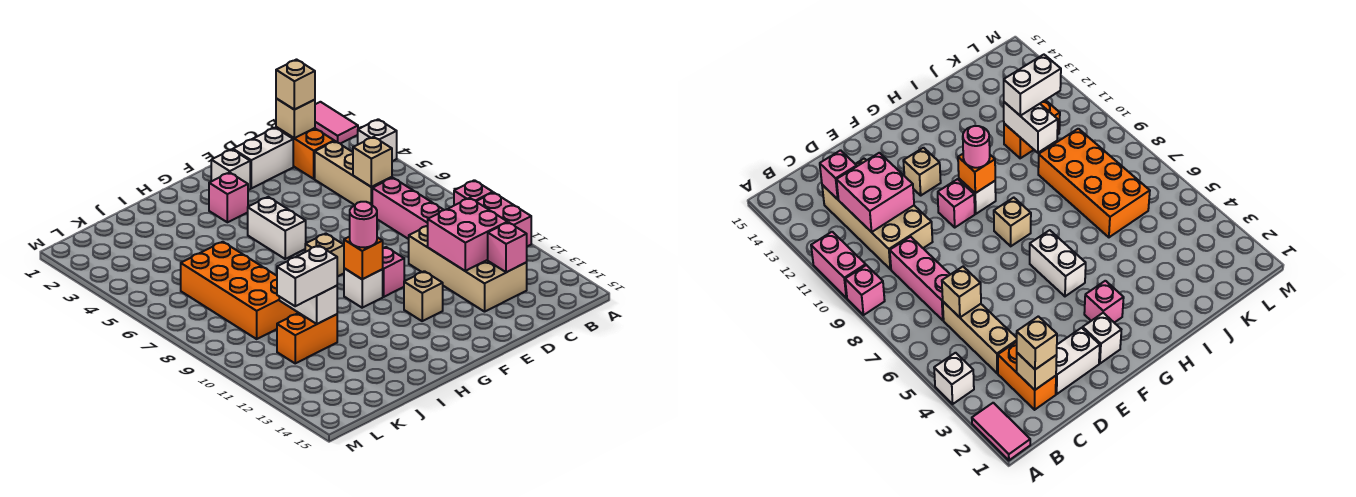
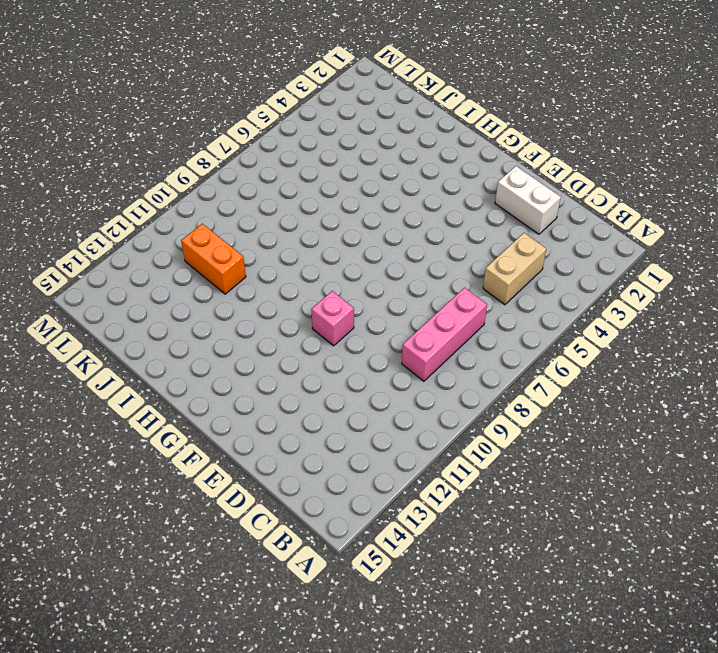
tan brick C4:C5 level 1 -> tan brick C4:C6 level 1
none -> pink tile A1:A2 level 1
none -> white brick A4 level 1
none -> pink brick A9 level 1

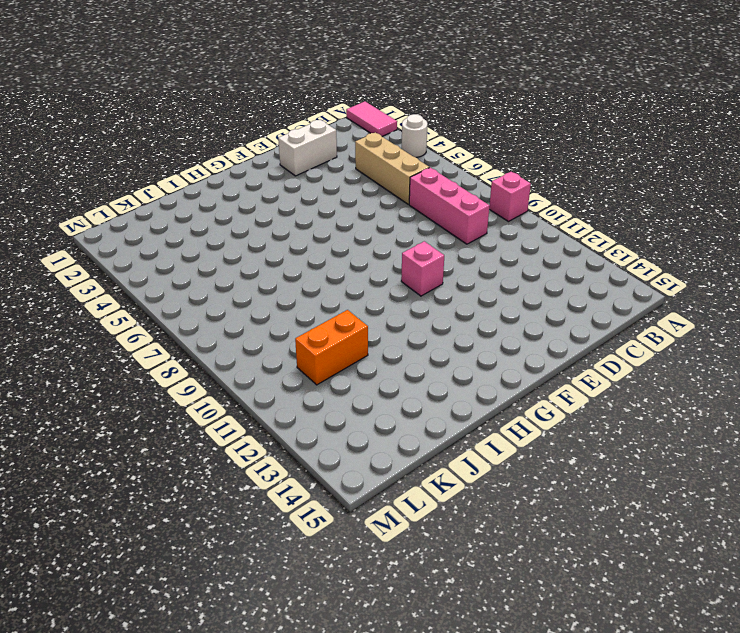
white round brick A4 level 1 -> white brick A4 level 1
none -> pink brick A10:A11 level 1
none -> orange brick C2:C3 level 1
none -> tan brick C10:D13 level 1

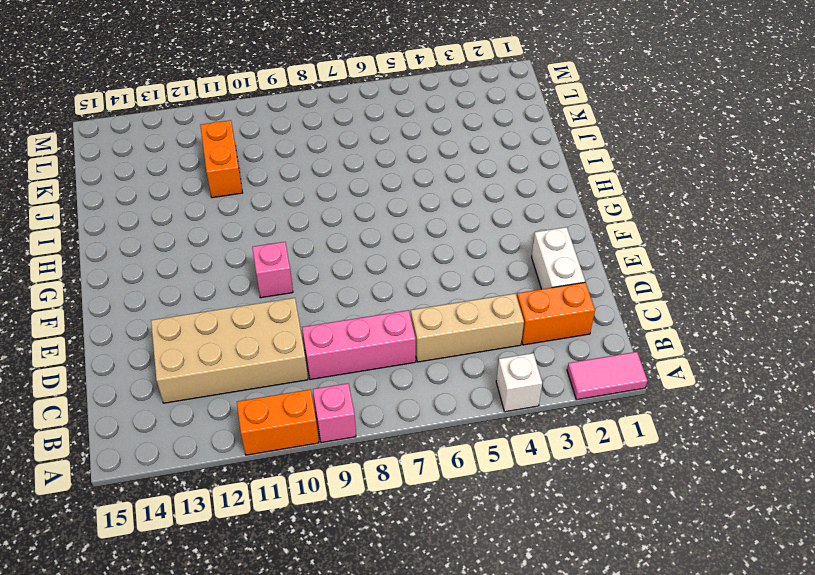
orange brick A10:A11 level 1 -> pink brick A10:A11 level 1
none -> white brick F2 level 1
none -> tan brick F12 level 1
none -> pink brick G3 level 1

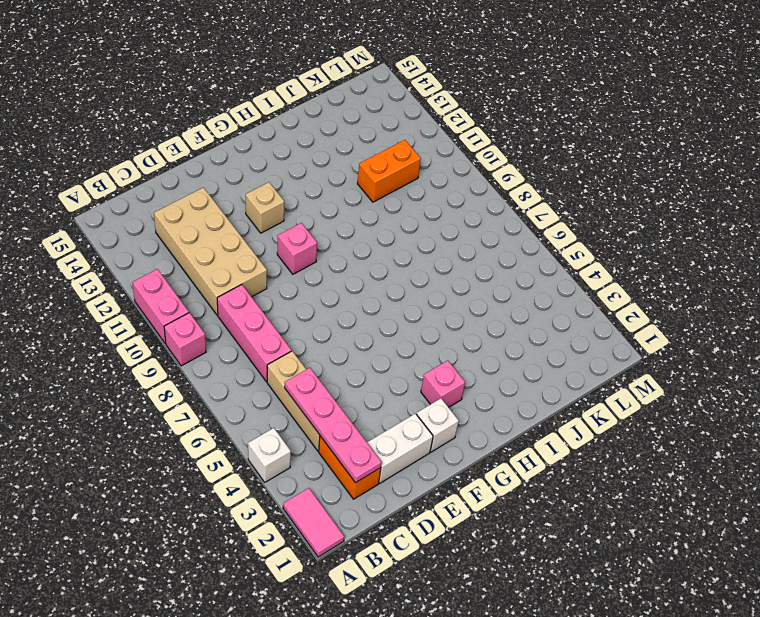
pink plate C2:C5 level 2 -> tan brick C2 level 2
none -> white brick G5:G6 level 1
none -> tan brick G8 level 1
none -> white brick G10 level 1

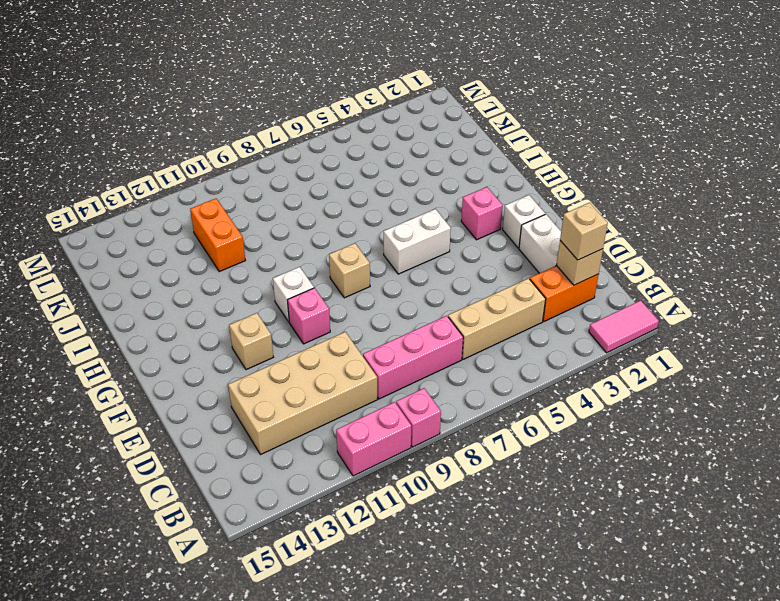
none -> white brick A4 level 1
none -> orange brick J6:K9 level 1
none -> tan brick C6 level 2

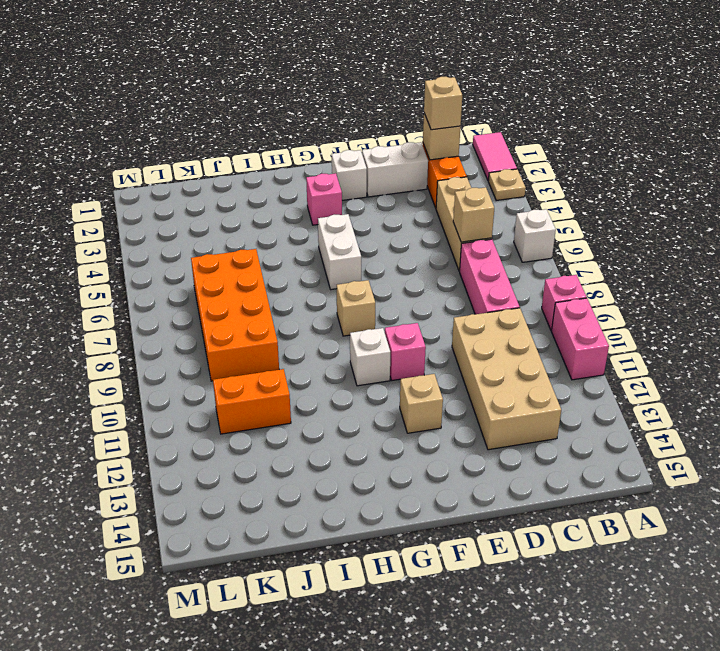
tan plate A3 level 1 -> none
white brick A6 level 1 -> white brick A4 level 1
none -> pink brick C11:D12 level 2
none -> pink brick C13 level 2
none -> orange brick G10 level 2

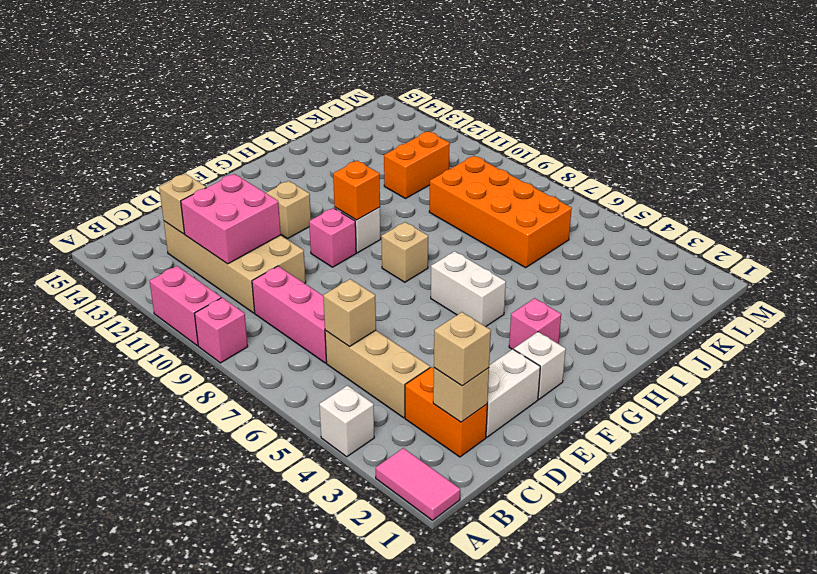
tan brick C13 level 2 -> pink brick C13 level 2
none -> white brick J10:J11 level 2
none -> pink round brick G10 level 3
none -> white brick J11:K11 level 3

